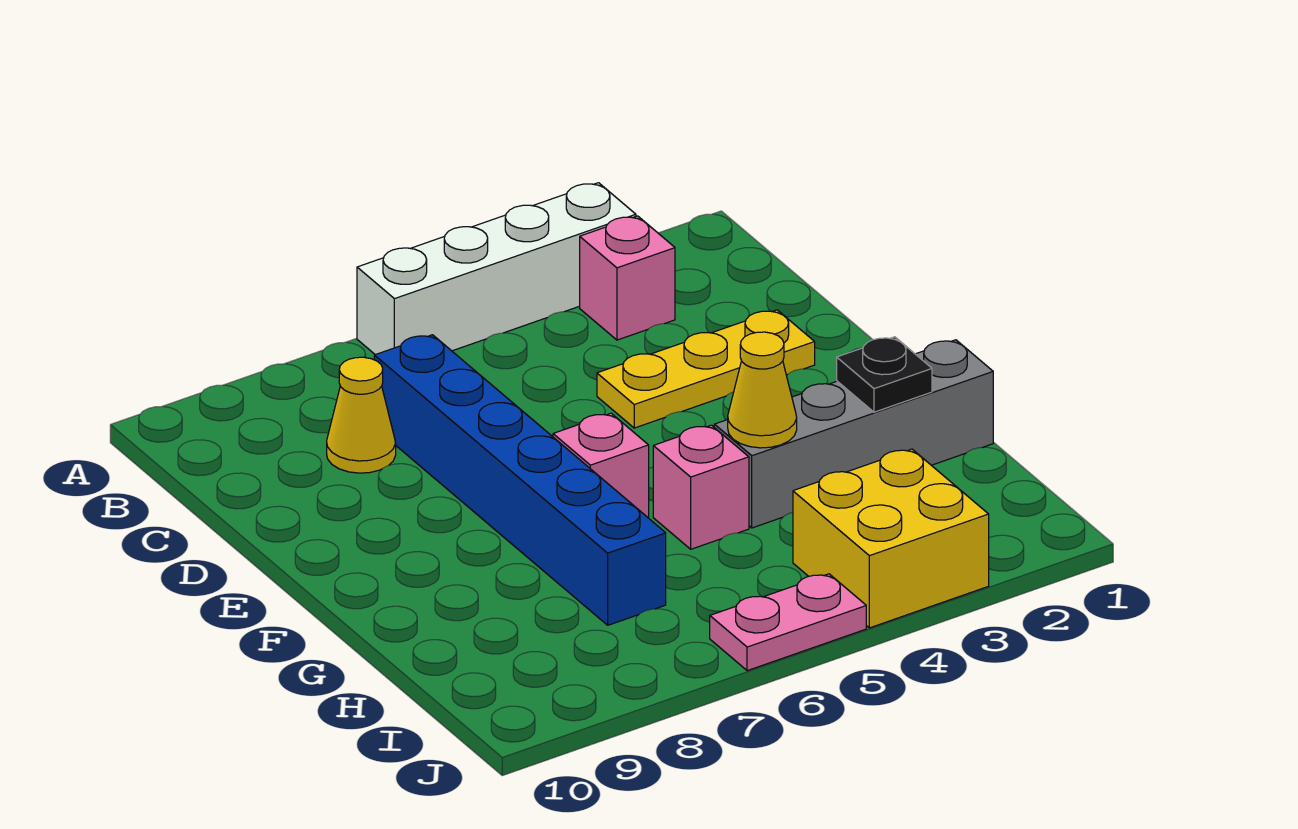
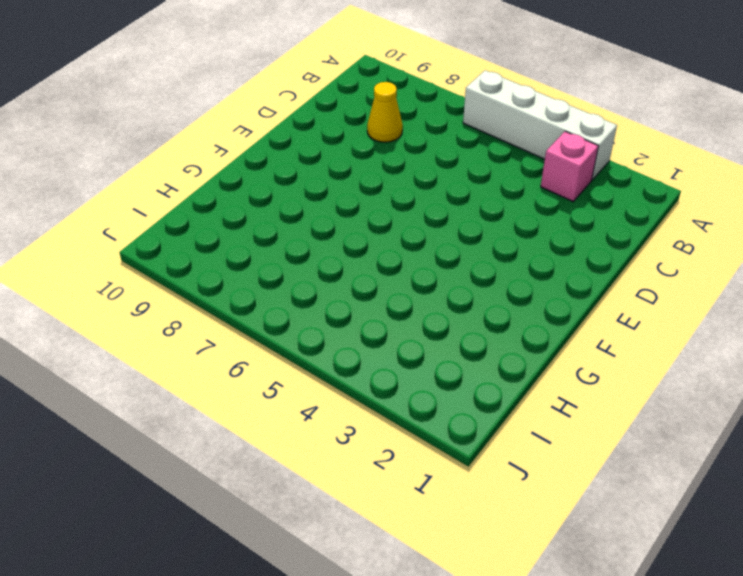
none -> blue brick C7:H7 level 1
none -> yellow plate D2:D4 level 1
none -> pink brick F6 level 1

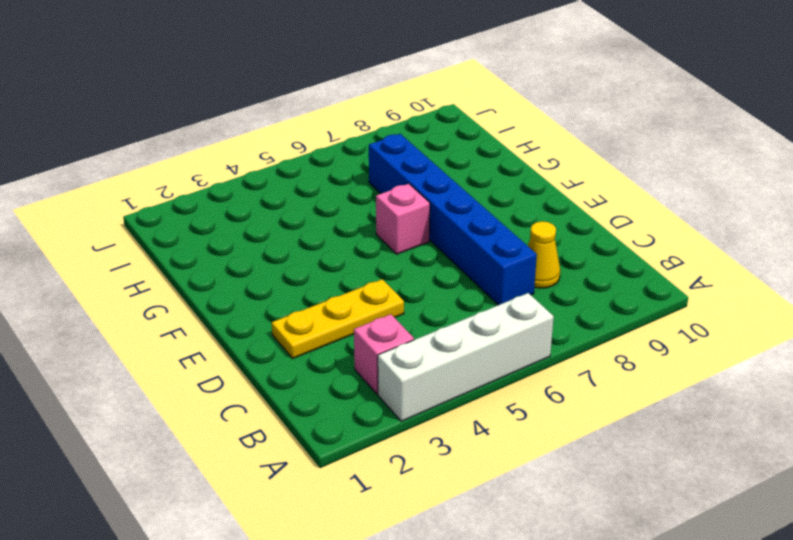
none -> grey brick G1:G4 level 1
none -> pink brick G5 level 1
none -> yellow brick I3:J4 level 1

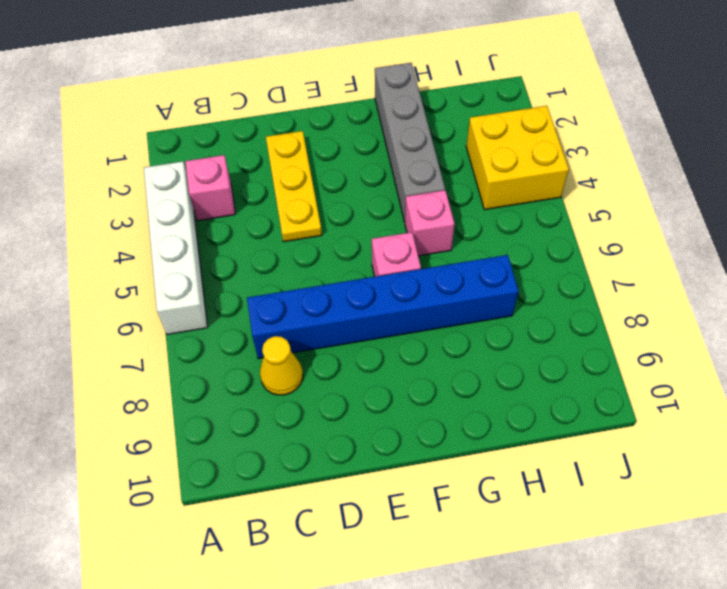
none -> pink plate J5:J6 level 1
none -> black plate G2 level 2
none -> yellow cone G4 level 2

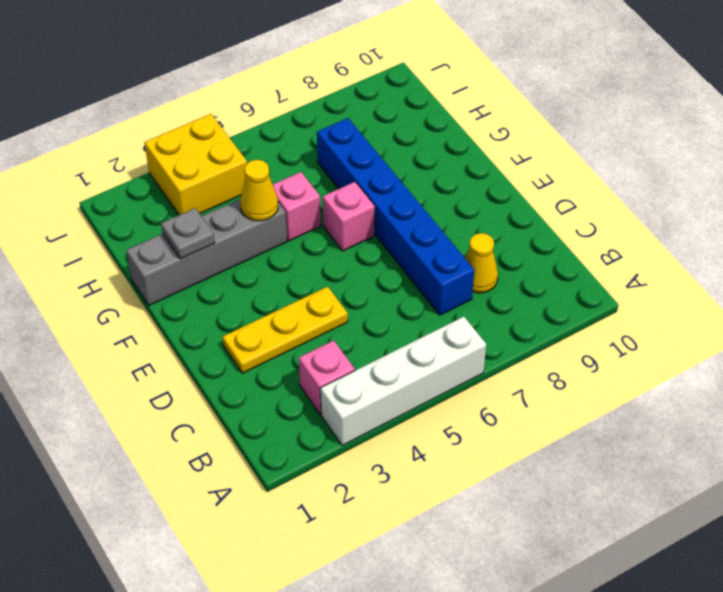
grey plate G2 level 2 -> black plate G2 level 2
none -> pink plate J5:J6 level 1

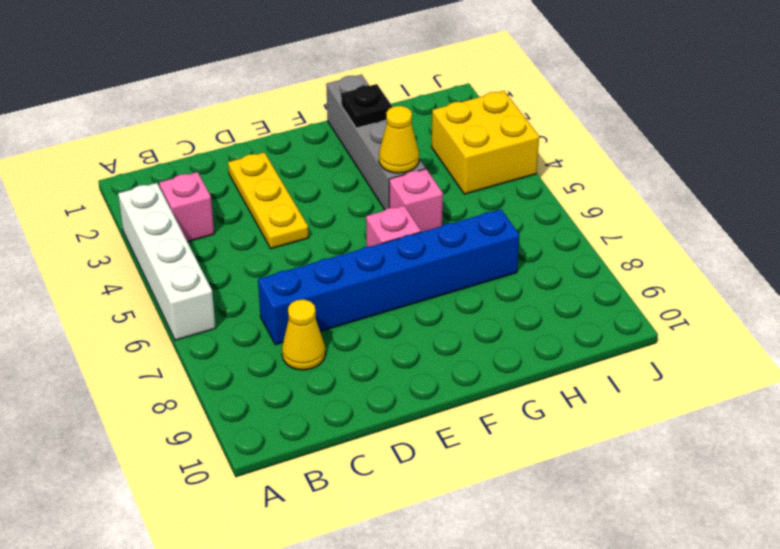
none -> pink plate J5:J6 level 1

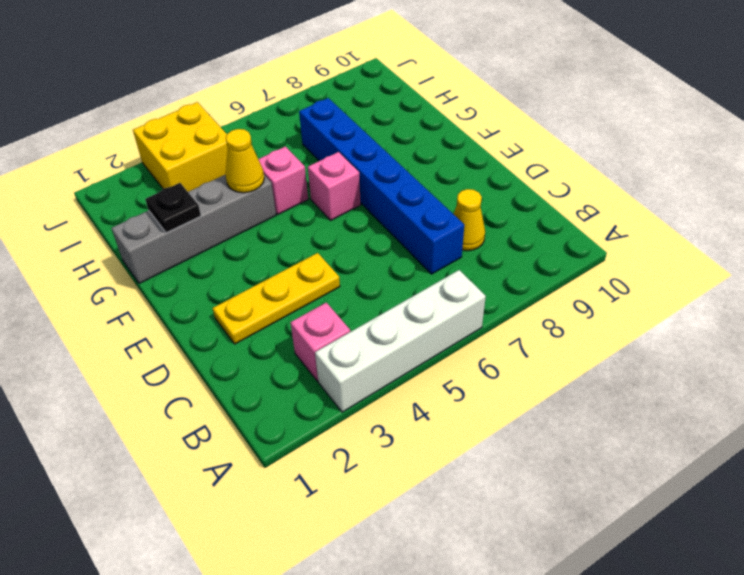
none -> pink plate J5:J6 level 1

